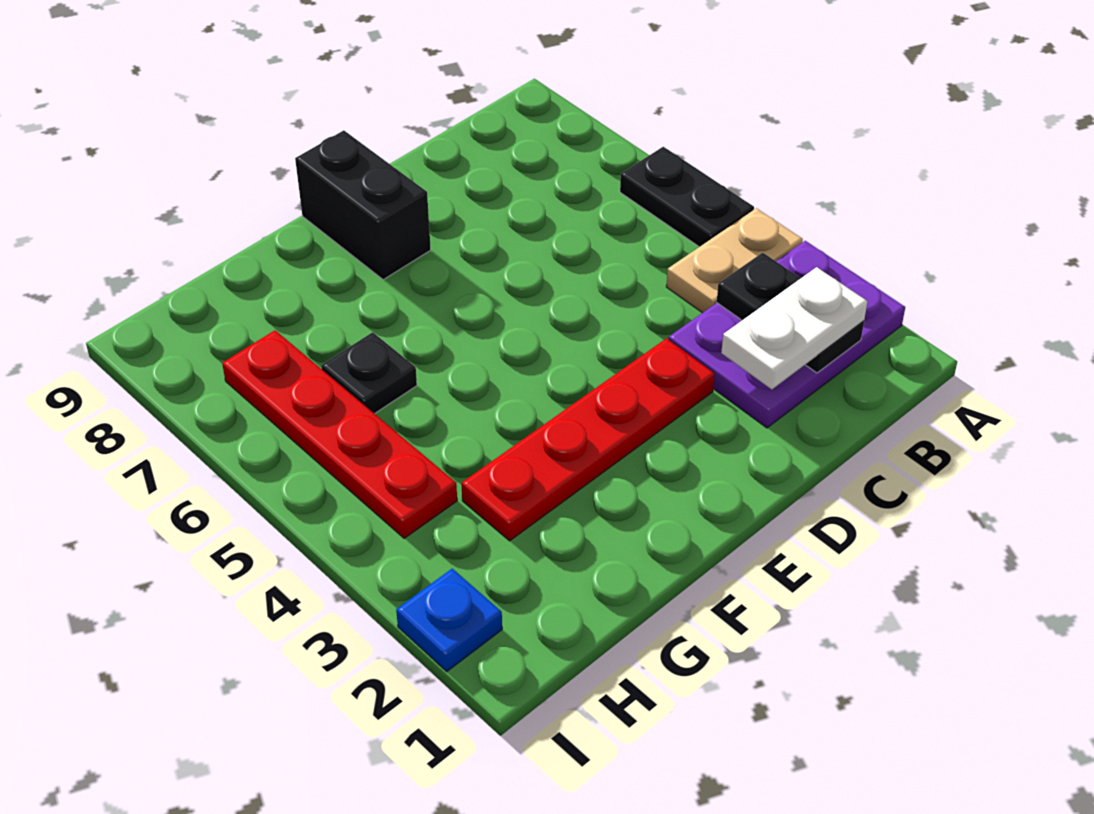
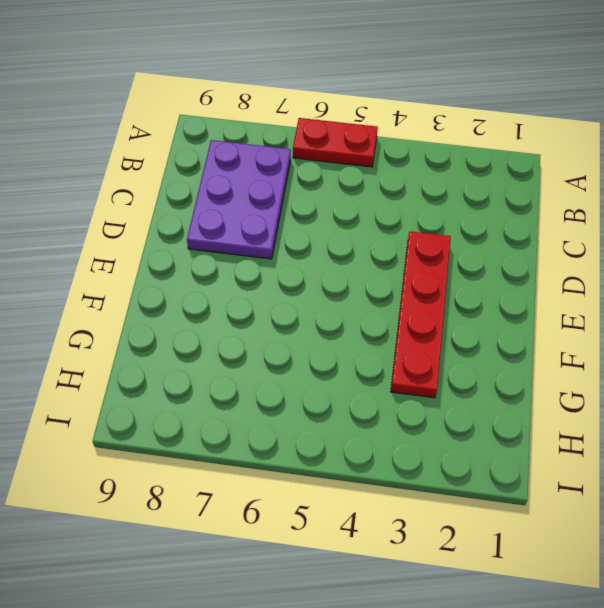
red plate A5:A6 level 1 -> black plate A5:A6 level 1
purple plate B7:D8 level 1 -> purple plate A2:C3 level 1
none -> tan plate A4:B4 level 1
none -> black brick E8:E9 level 1

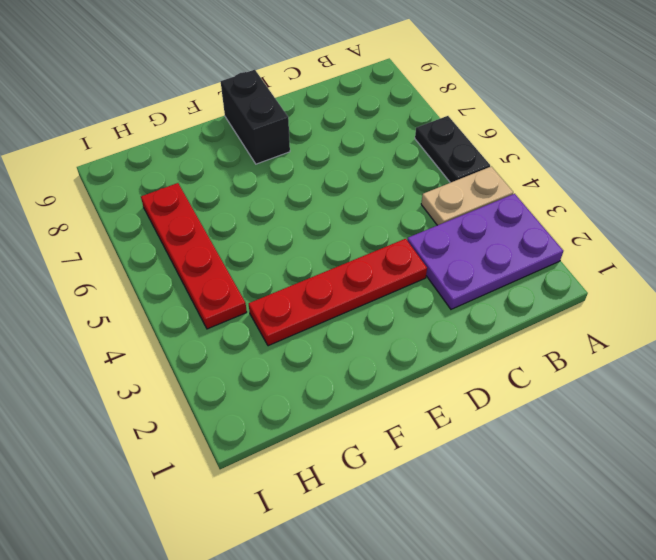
none -> black plate G6 level 1
none -> blue plate I2 level 1

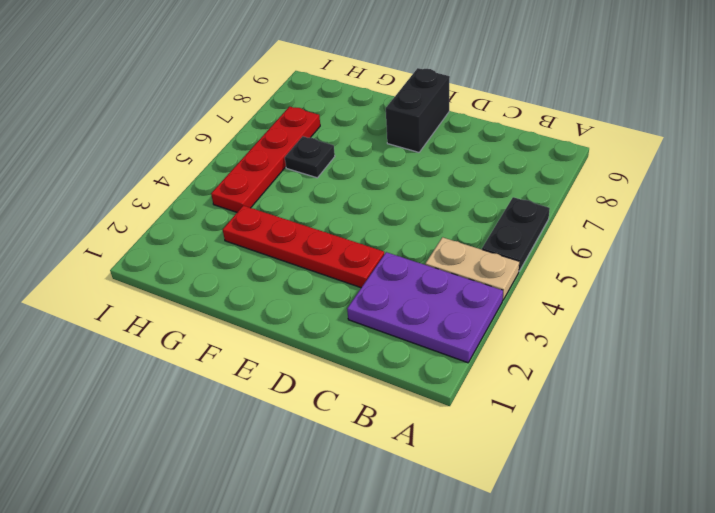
none -> blue plate I2 level 1
none -> black plate B2:B3 level 2

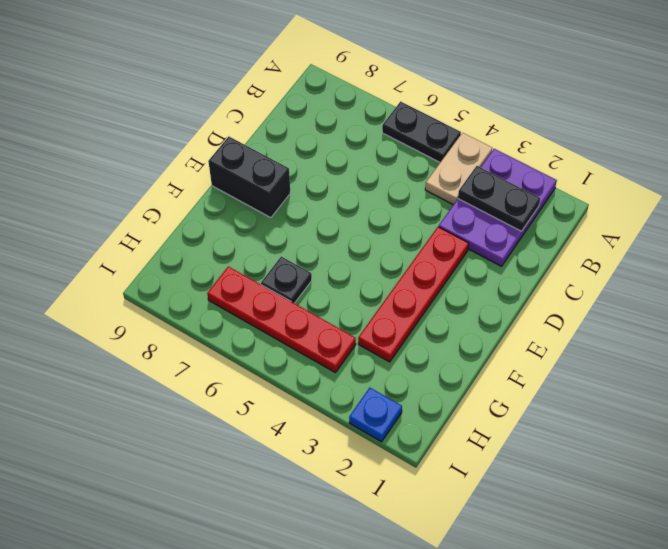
none -> white plate B2:C2 level 3

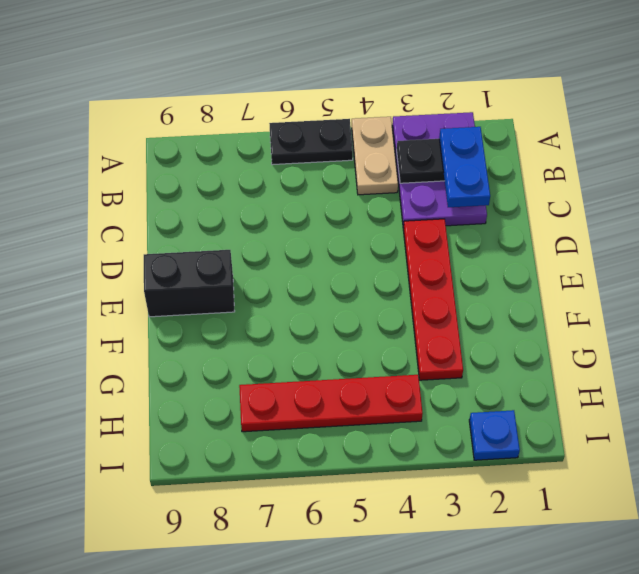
blue plate B2:C2 level 3 -> white plate B2:C2 level 3
none -> black plate G6 level 1

